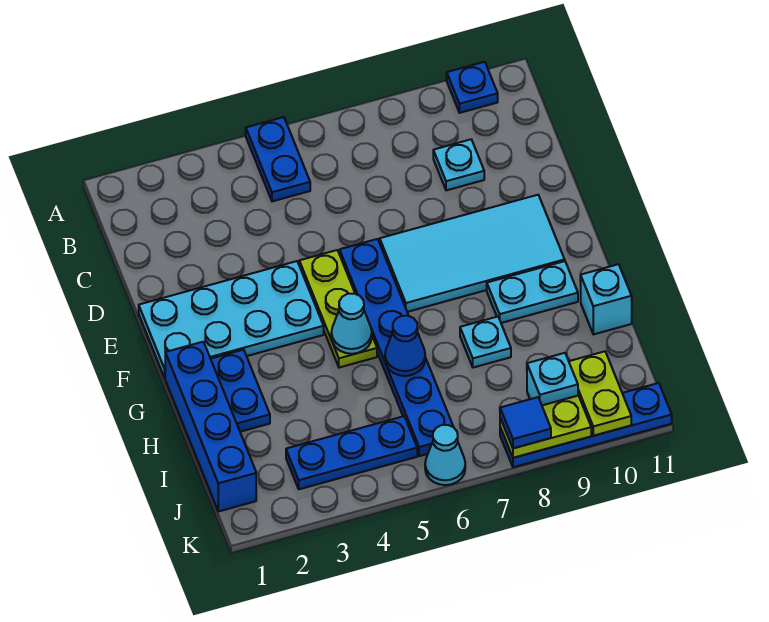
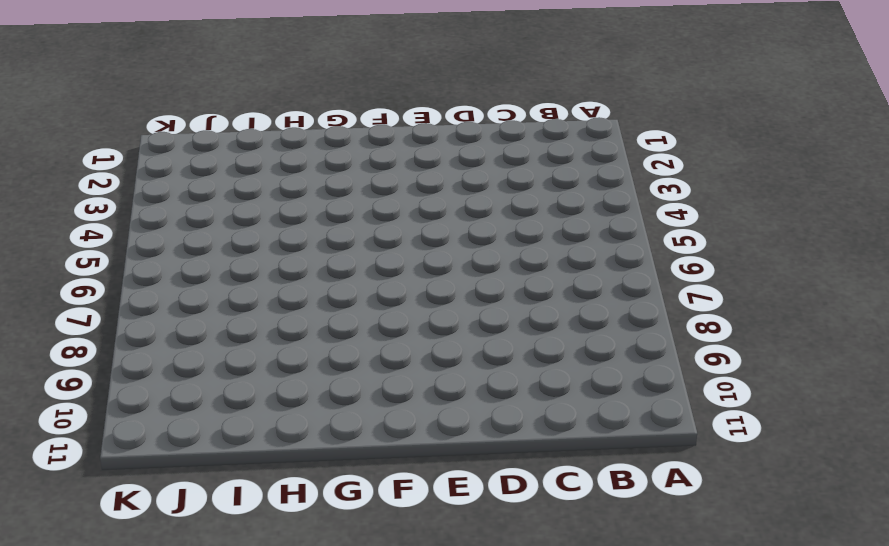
none -> blue plate A5:B5 level 1
none -> blue plate A10 level 1
none -> cyan plate C9 level 1

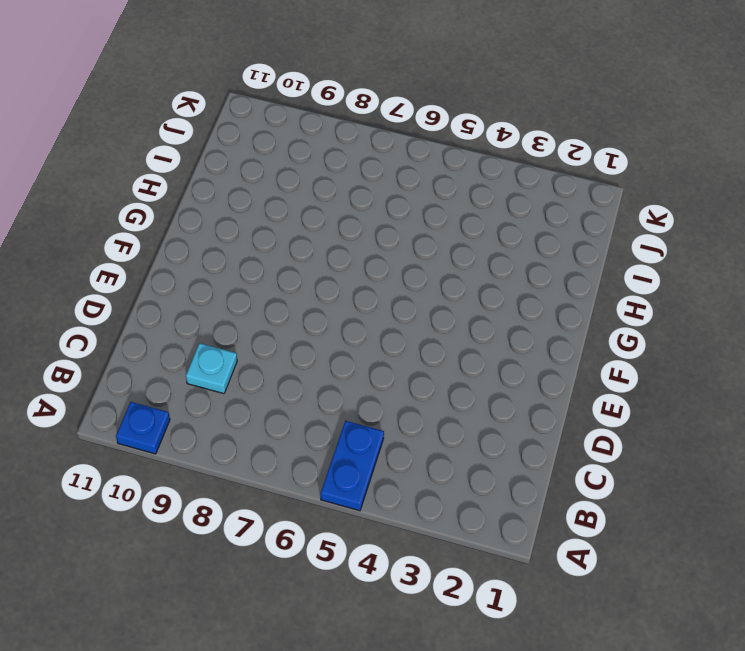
none -> cyan plate E1:F4 level 1
none -> lime plate E5:G5 level 1
none -> blue plate E6:J6 level 1

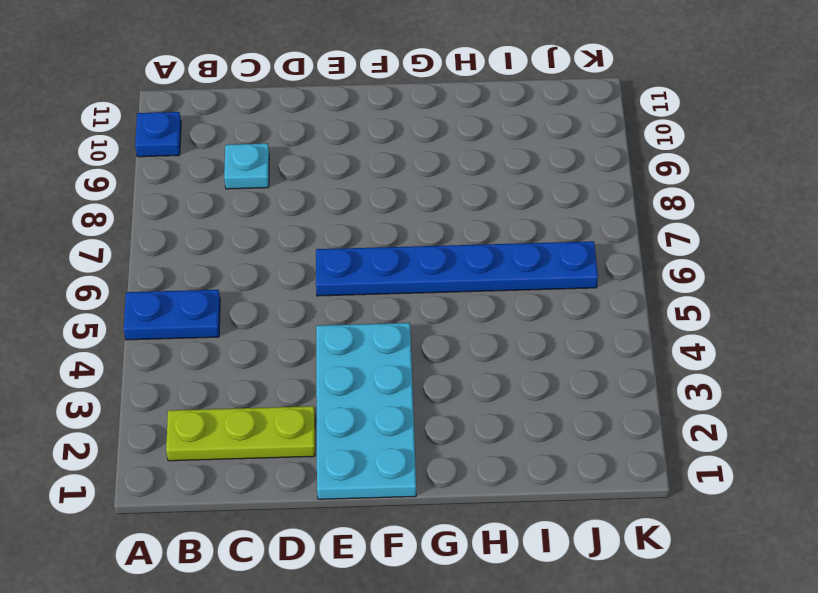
lime plate B2:D2 level 1 -> lime plate E5:G5 level 1
none -> cyan tile E7:F10 level 1
none -> blue brick G1:J1 level 1
none -> blue plate G2:H2 level 1

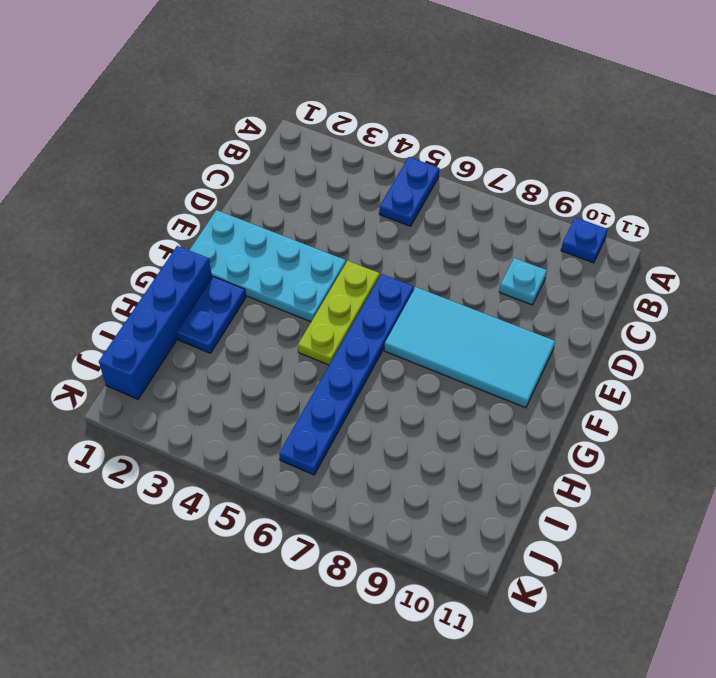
none -> cyan plate G9:G10 level 1
none -> cyan plate H8 level 1
none -> cyan brick H11 level 1

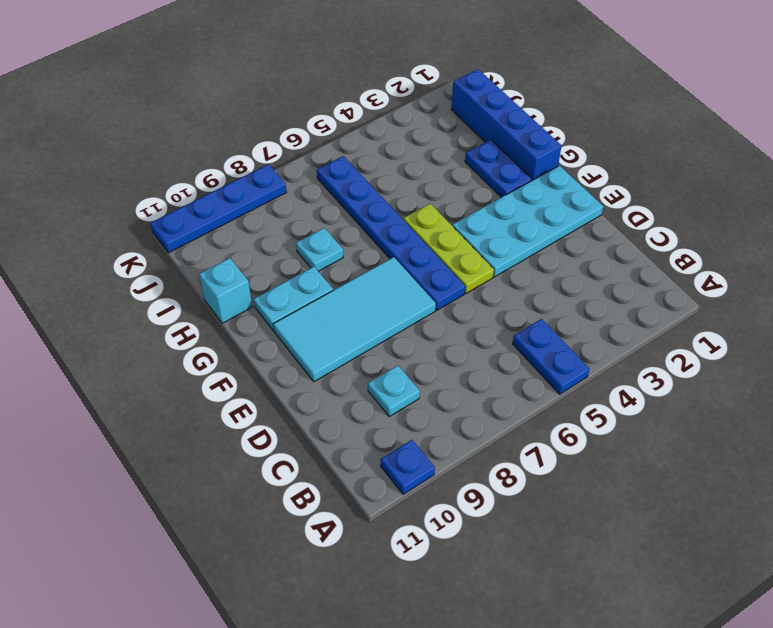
none -> blue plate J3:J5 level 1
none -> cyan brick J9 level 1
none -> cyan cone K6 level 1

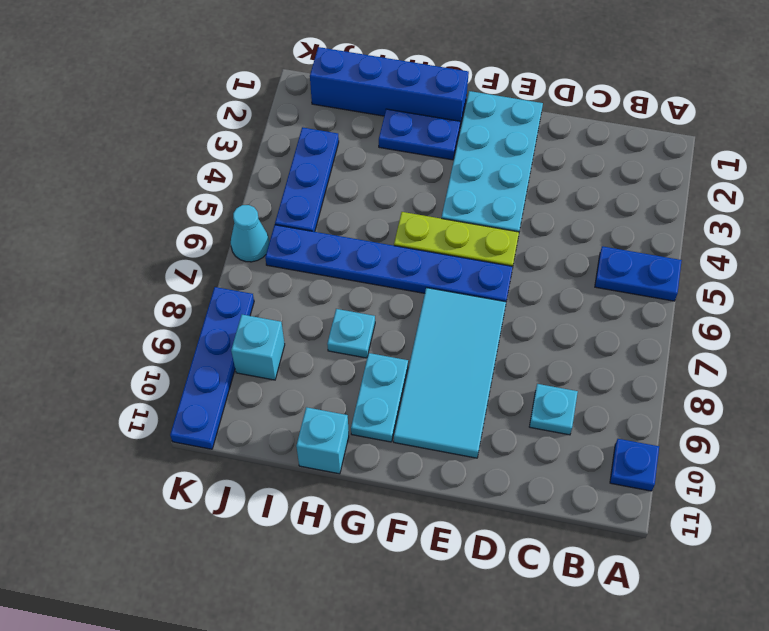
none -> cyan cone G5 level 2
none -> blue cone H6 level 2
none -> lime plate J10:K10 level 2

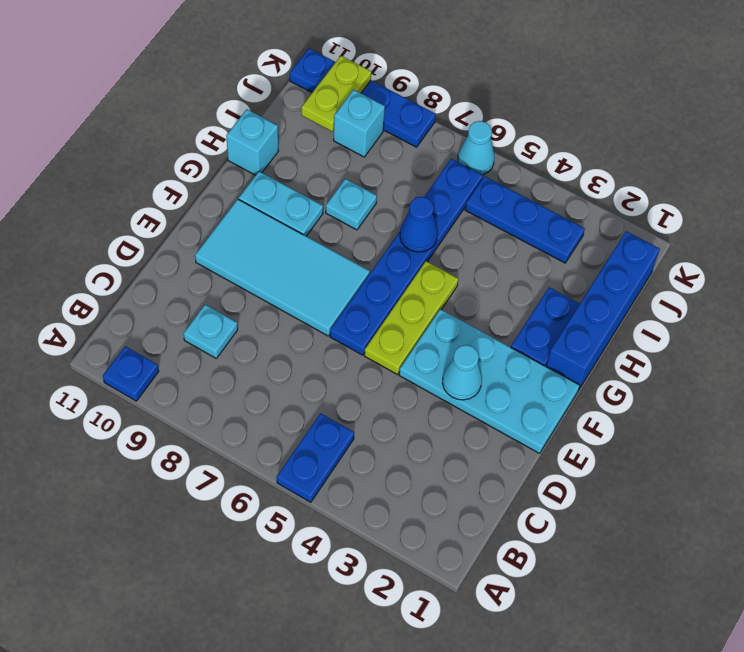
cyan cone E3 level 2 -> cyan cone G5 level 2
none -> lime plate K8:K9 level 2
none -> blue tile K8 level 3

